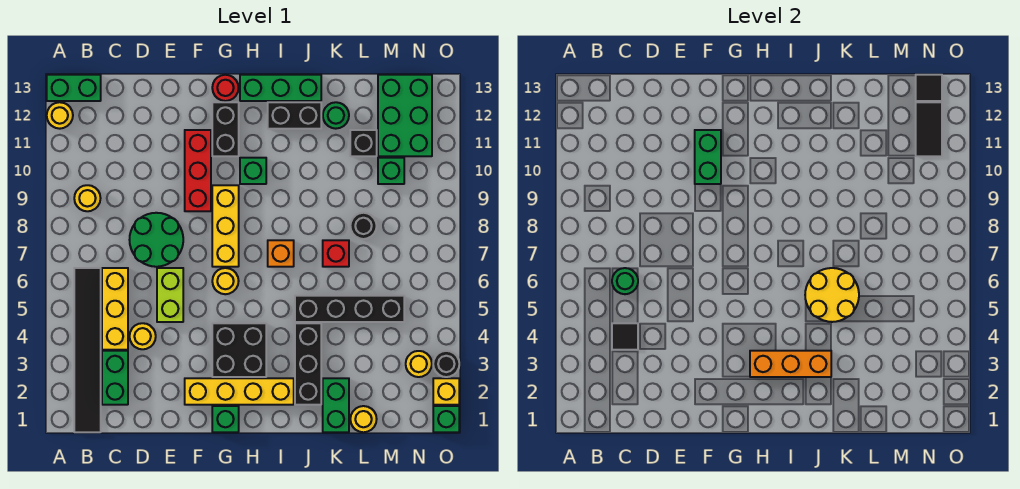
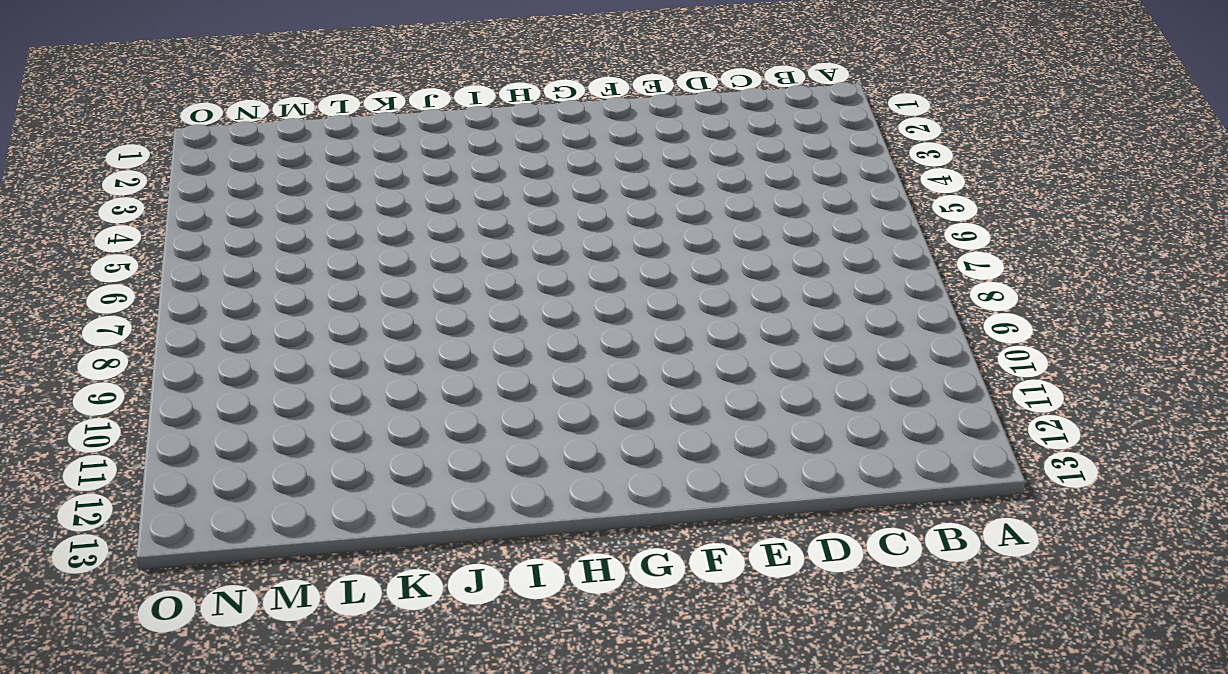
none -> yellow round brick A12 level 1
none -> green brick A13:B13 level 1
none -> black tile B1:B6 level 1
none -> yellow round brick B9 level 1

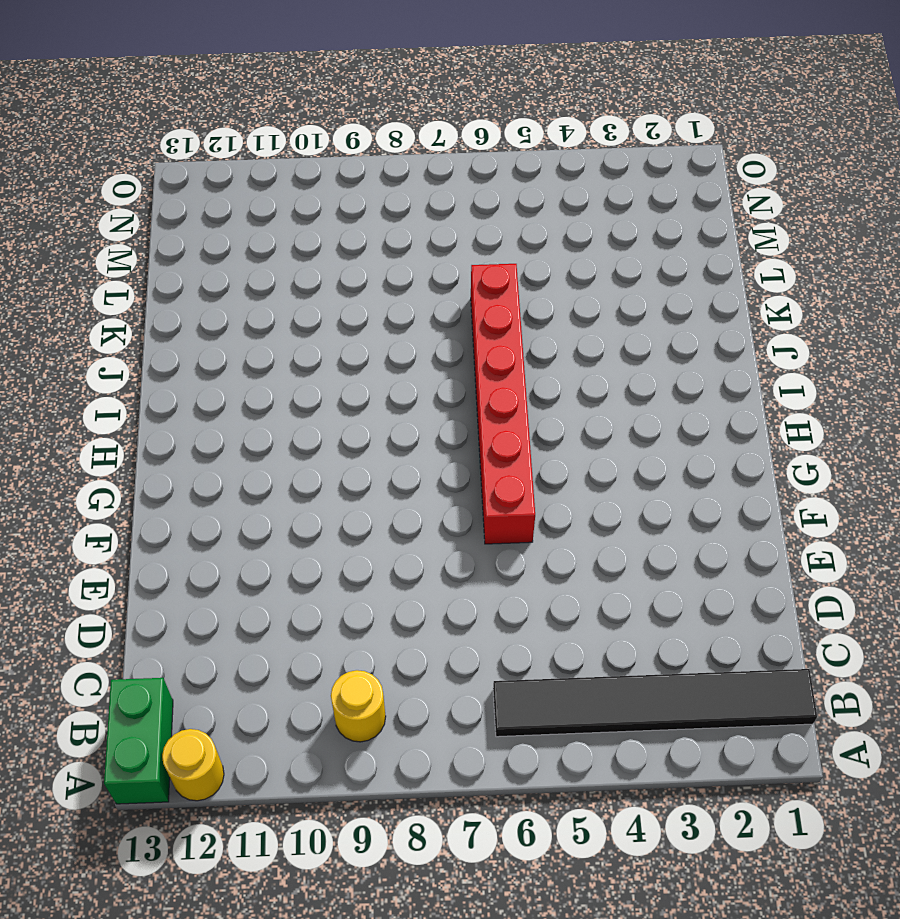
red brick F6:K6 level 1 -> yellow round brick G6 level 1
none -> green brick C2:C3 level 1
none -> yellow brick C4:C6 level 1
none -> yellow round brick D4 level 1
none -> green round brick D7:E8 level 1

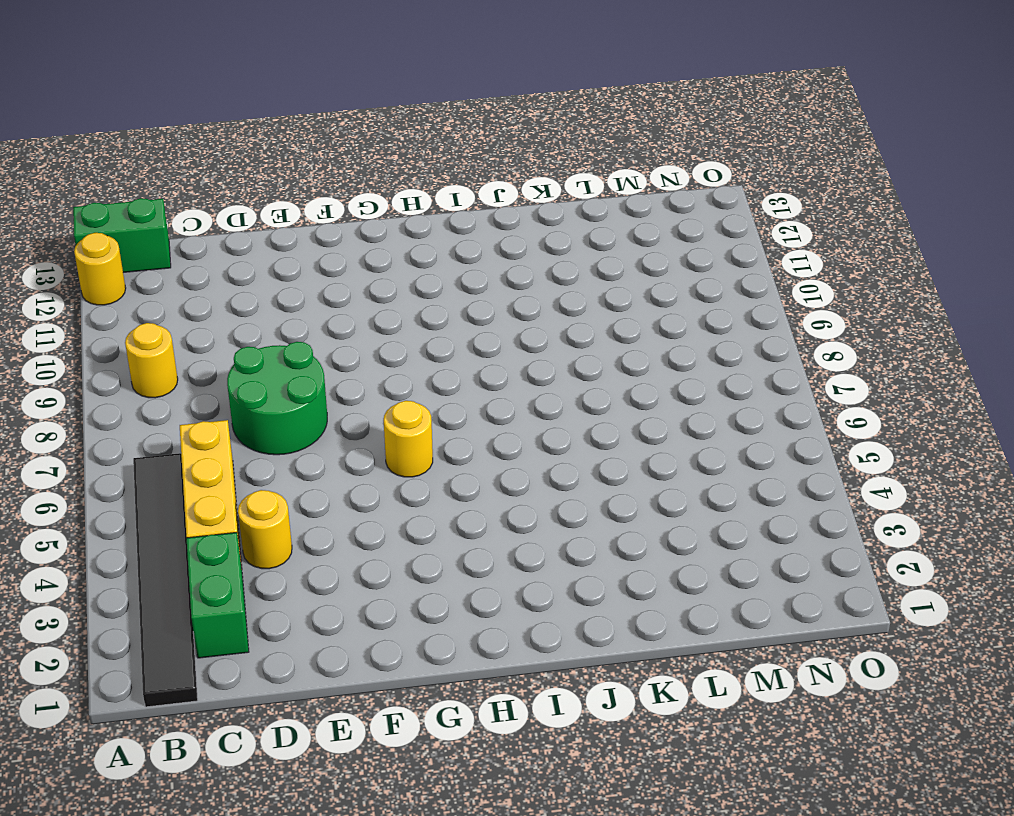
none -> lime brick E5:E6 level 1
none -> yellow brick F2:I2 level 1
none -> red brick F9:F11 level 1
none -> green brick G1 level 1

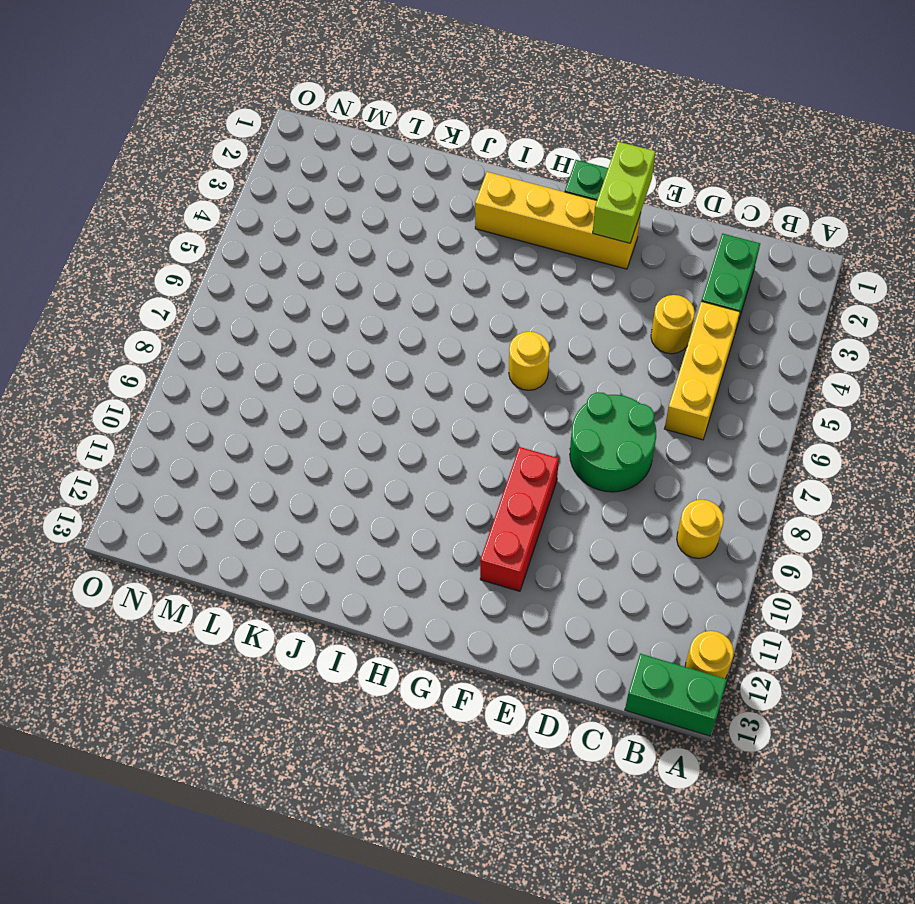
lime brick F1:F2 level 2 -> lime brick E5:E6 level 1
none -> black tile B1:B6 level 1
none -> black brick G3:H4 level 1
none -> yellow brick G7:G9 level 1
none -> black brick G11:G12 level 1

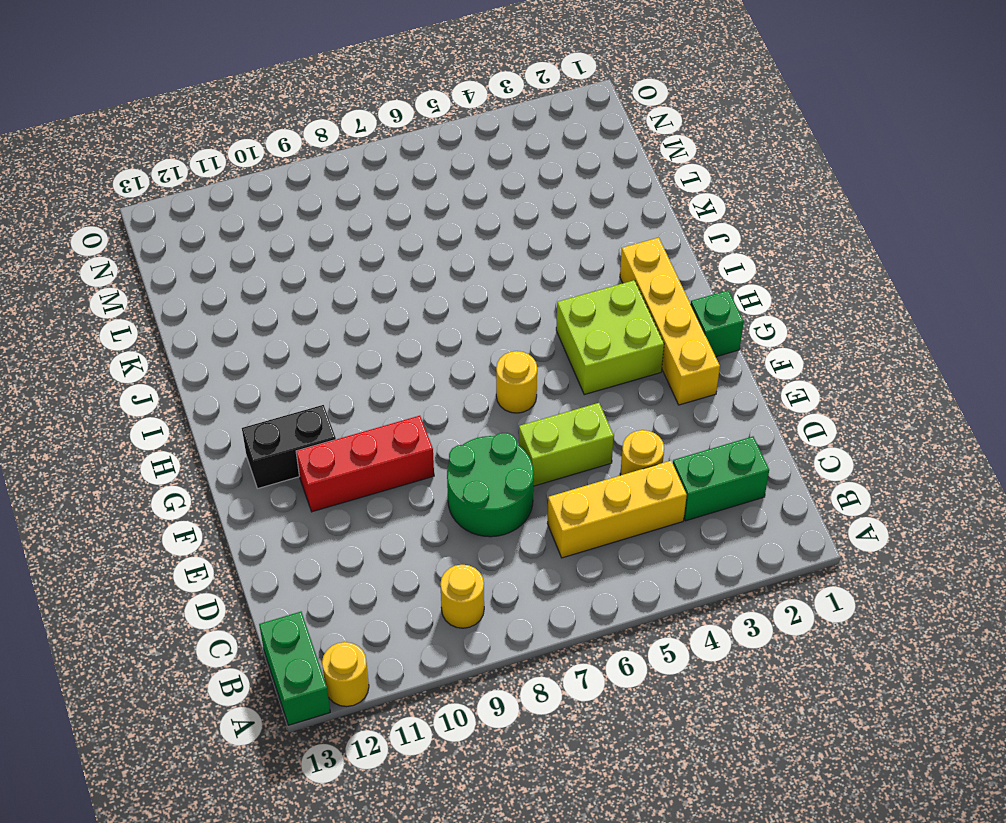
lime brick G3:H4 level 1 -> black brick G3:H4 level 1
none -> black tile B1:B6 level 1
none -> yellow brick G7:G9 level 1
none -> red round brick G13 level 1
none -> green brick H10 level 1

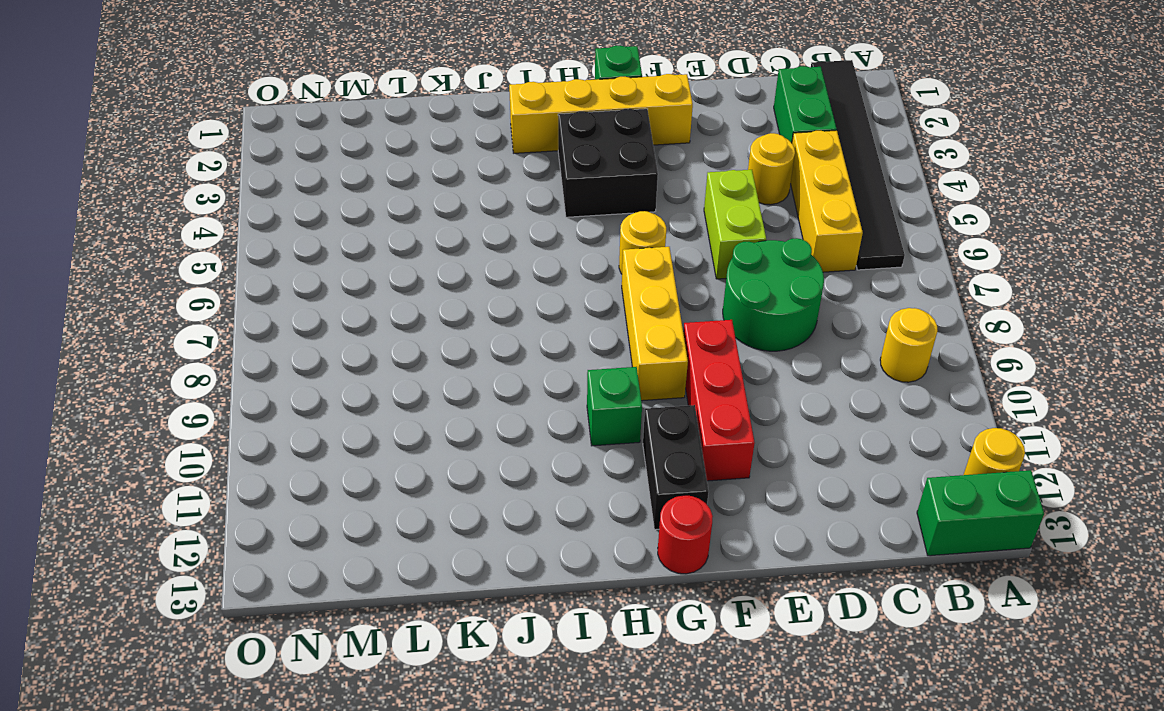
none -> green brick H13:J13 level 1
none -> orange brick I7 level 1
none -> black brick I12:J12 level 1
none -> black brick J2:J4 level 1

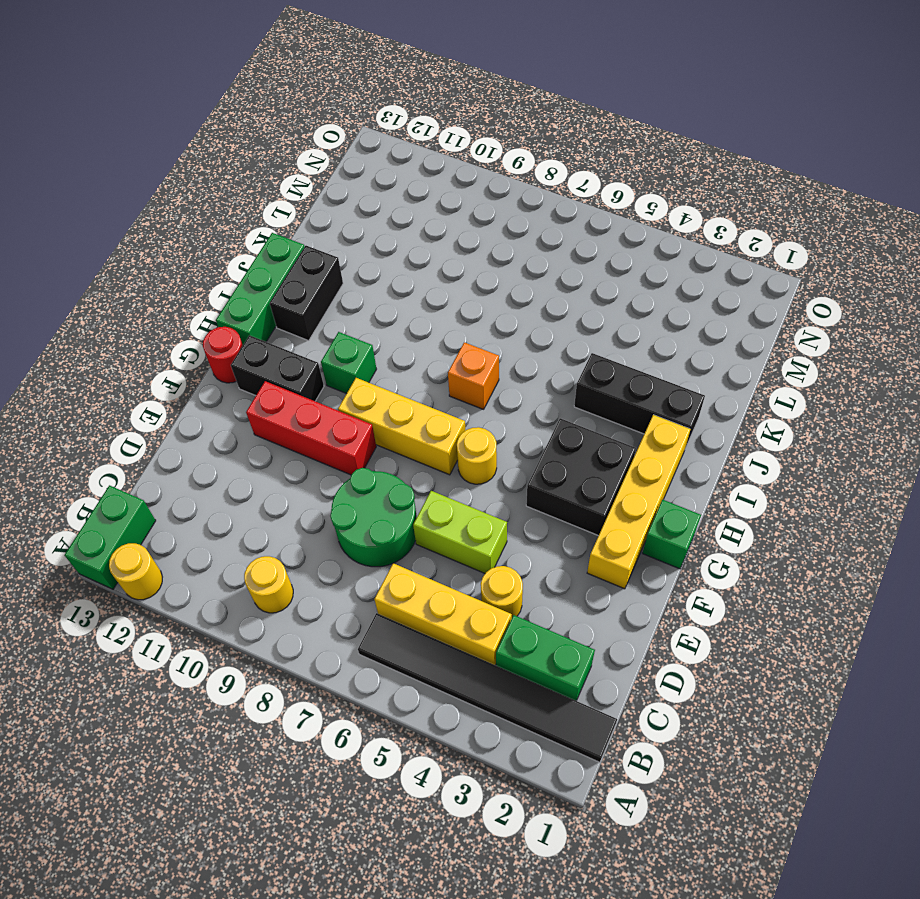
none -> black brick J5:M5 level 1
none -> green brick K1:K2 level 1
none -> red brick K7 level 1
none -> green round brick K12 level 1

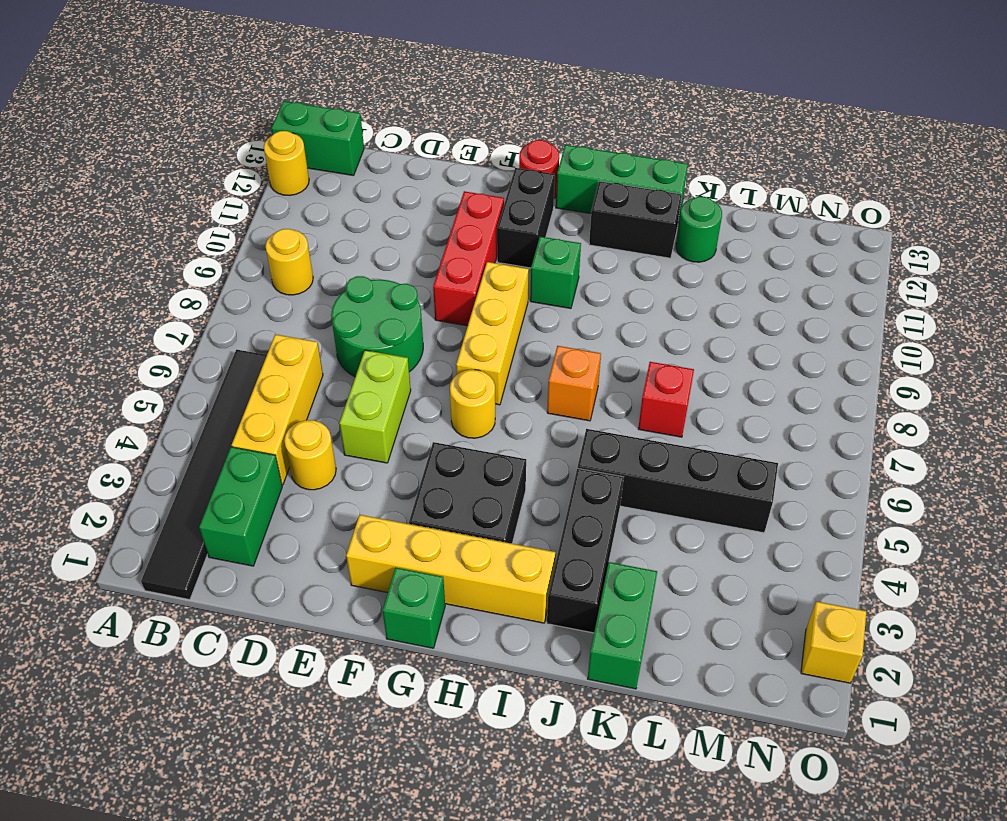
none -> yellow round brick L1 level 1
none -> black round brick L8 level 1
none -> black brick L11 level 1
none -> green brick M10 level 1

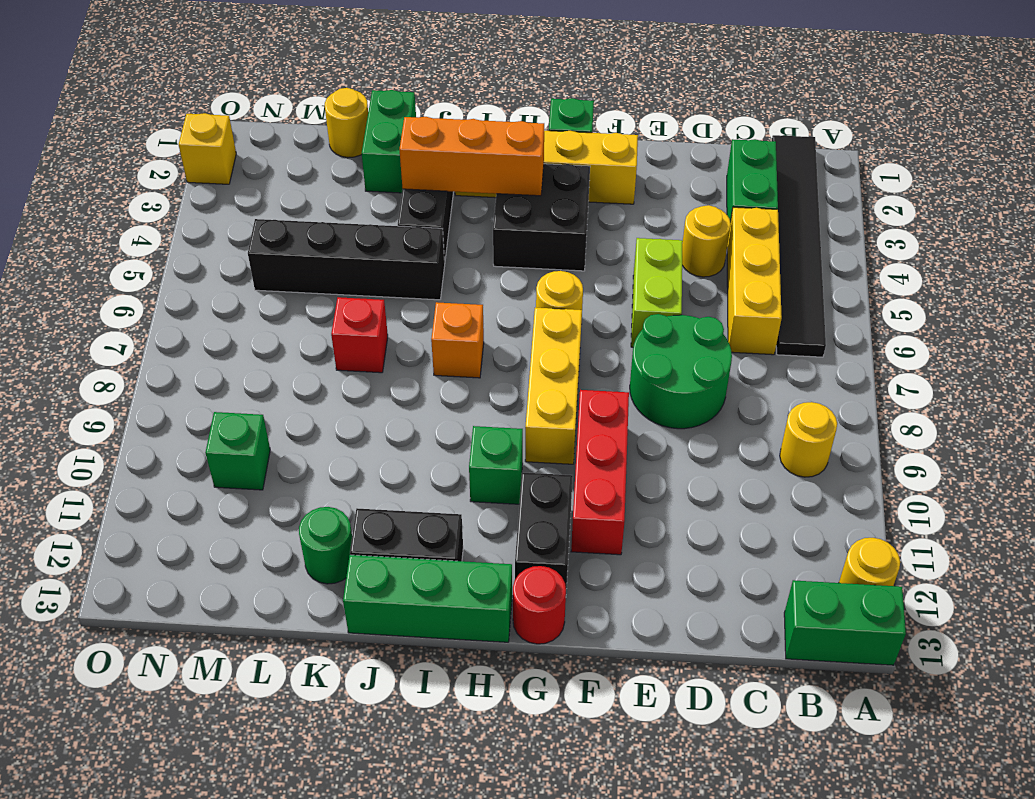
none -> black round brick L8 level 1
none -> black brick L11 level 1
none -> green brick M11:N13 level 1
none -> yellow round brick N3 level 1

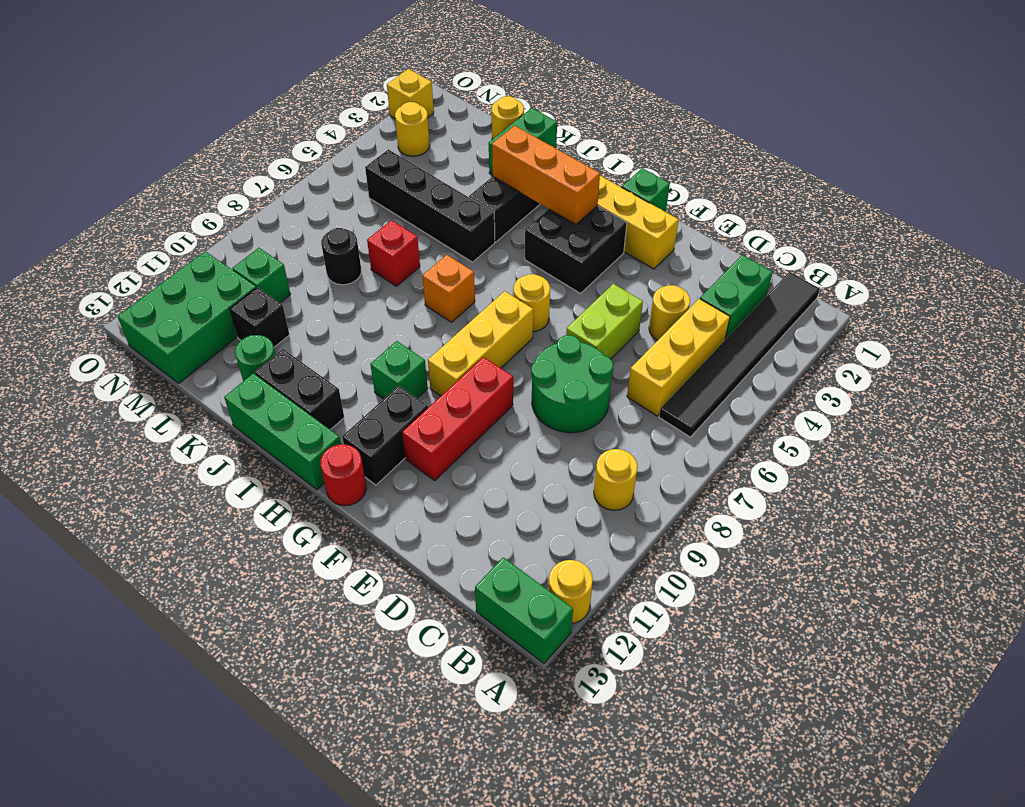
none -> green brick O1 level 1
none -> black round brick O3 level 1
none -> black tile C4 level 2
none -> green round brick C6 level 2

